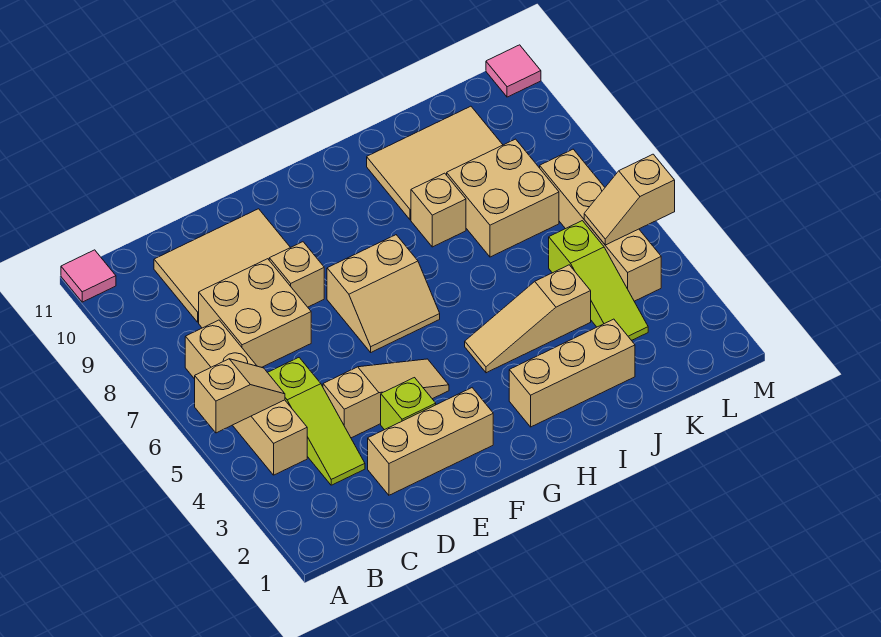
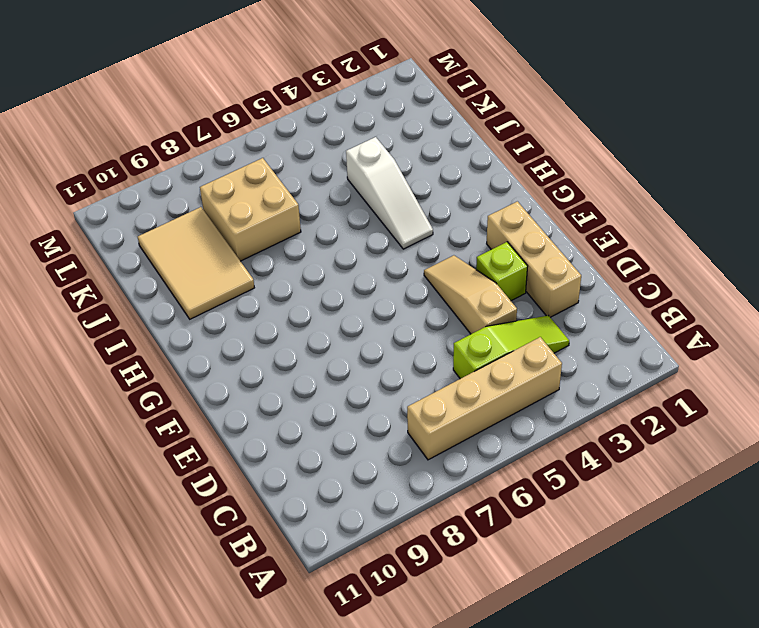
white slope H4:J4 level 1 top J -> tan slope H4:J4 level 1 top J
none -> pink tile A11 level 1
none -> tan brick C7:D8 level 1
none -> tan tile C9:E10 level 1

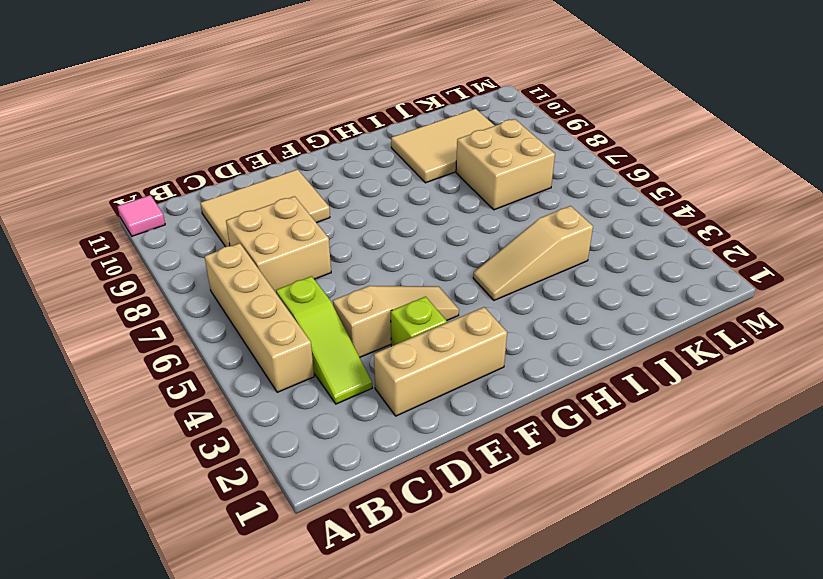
none -> tan brick E8 level 1
none -> tan slope F6:G7 level 1 top 7
none -> tan brick H2:J2 level 1

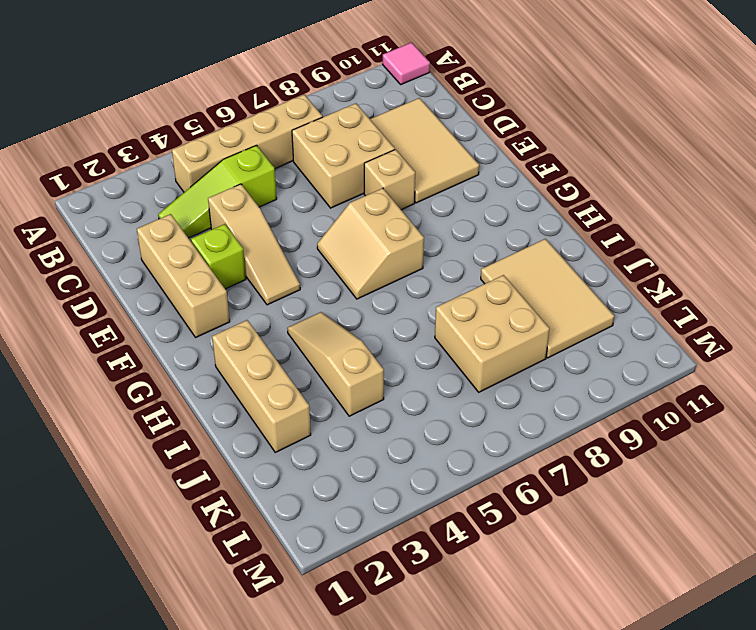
none -> tan brick I8 level 1
none -> lime slope K3:K5 level 1 top 5
none -> tan brick L4:L7 level 1

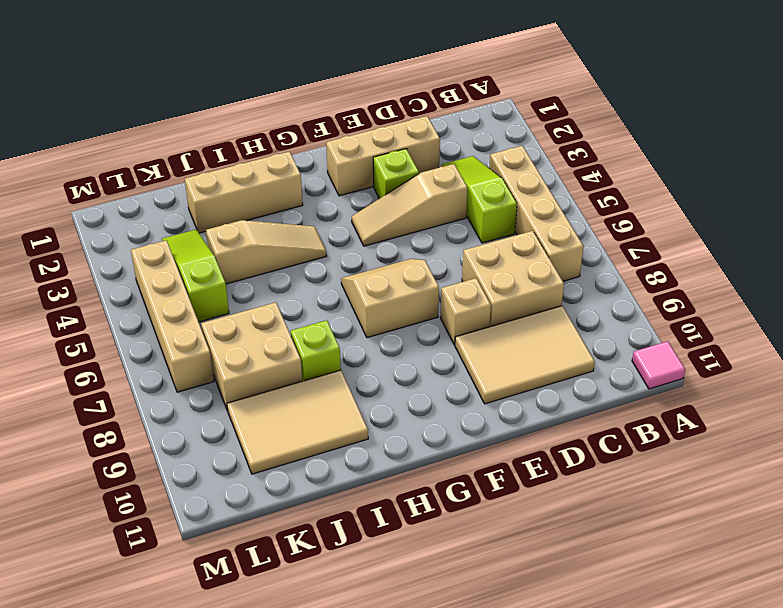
lime brick I8 level 1 -> tan brick I8 level 1
none -> pink tile M11 level 1
none -> tan slope A5:B5 level 2 top A
none -> tan slope L5:M5 level 2 top M

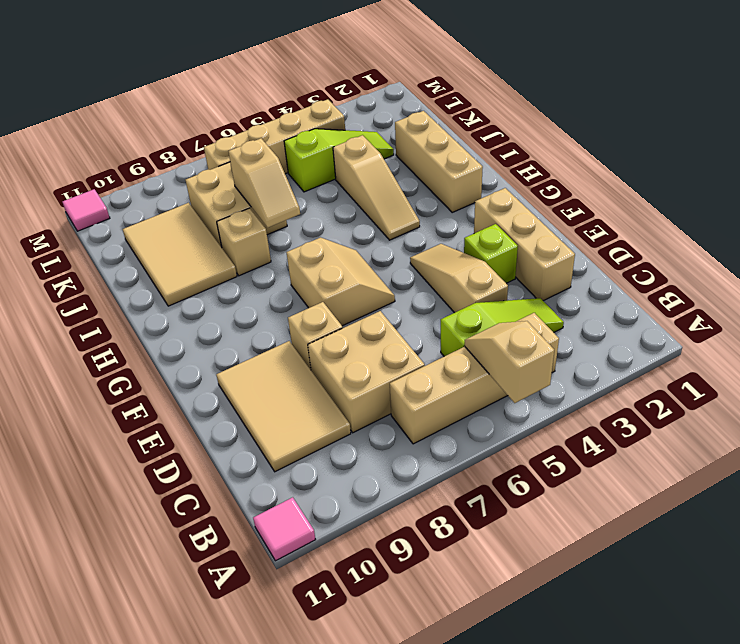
tan slope I7:J7 level 2 top J -> tan slope L5:M5 level 2 top M

